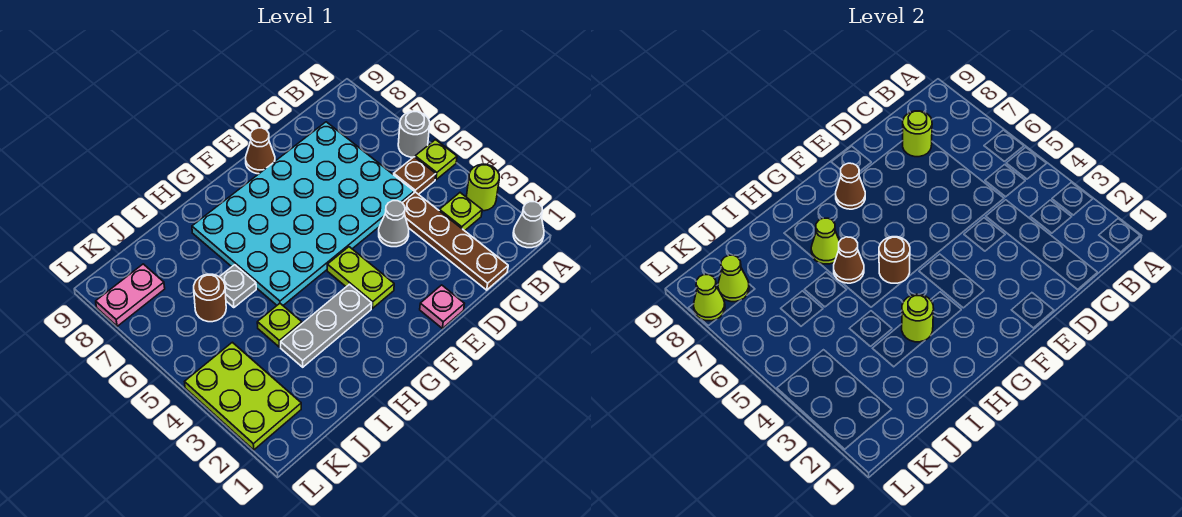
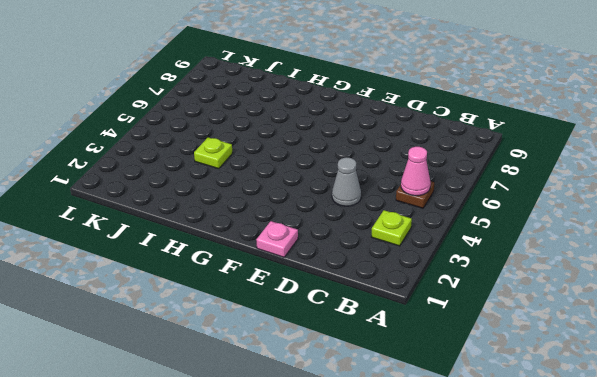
pink cone B5 level 2 -> none
none -> grey cone A1 level 1
none -> lime round brick A3 level 1
none -> lime plate A5 level 1

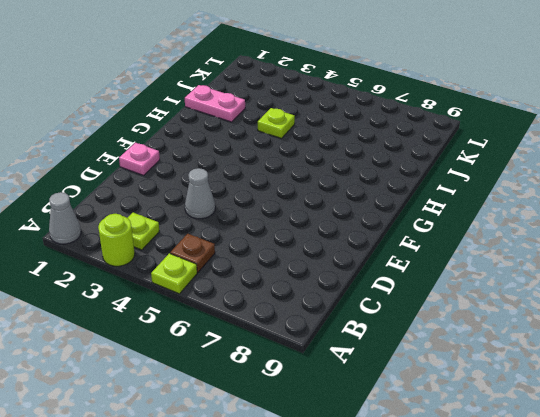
pink plate I1:I2 level 1 -> pink plate K8:L8 level 1
none -> grey round brick A6 level 1
none -> brown plate C1:C4 level 1
none -> cyan plate C5:H8 level 1

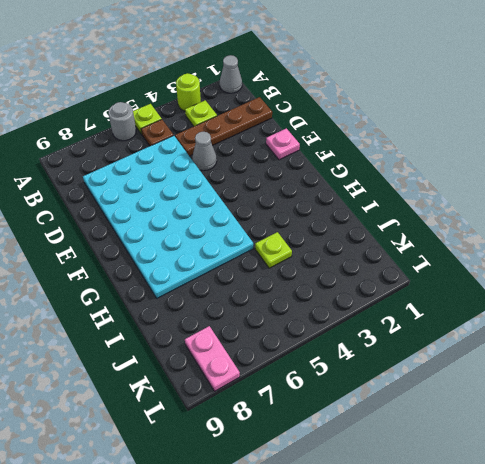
none -> brown cone E9 level 1
none -> lime plate F3:F4 level 1
none -> grey plate G3:I3 level 1

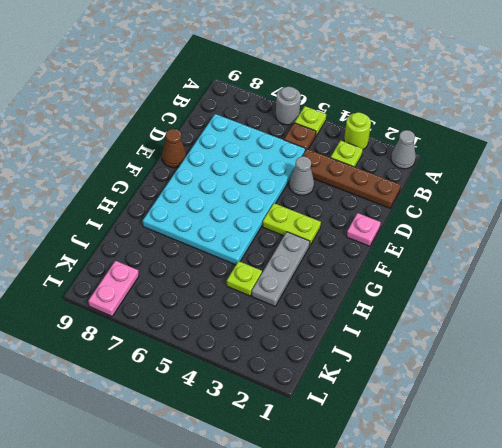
none -> grey plate I6 level 1
none -> brown round brick J6 level 1
none -> lime plate K2:L4 level 1

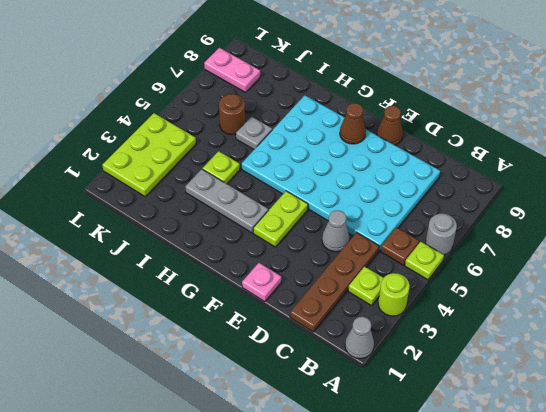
none -> lime round brick C8 level 2
none -> brown round brick G5 level 2
none -> lime round brick H3 level 2

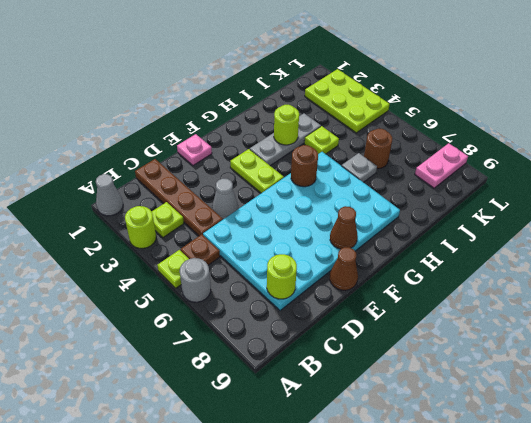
none -> brown cone H6 level 2
none -> lime cone H7 level 2
none -> lime cone K8 level 2

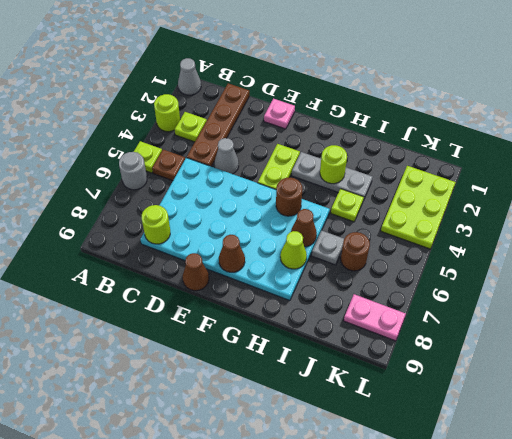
none -> lime cone K8 level 2
none -> lime cone L8 level 2

